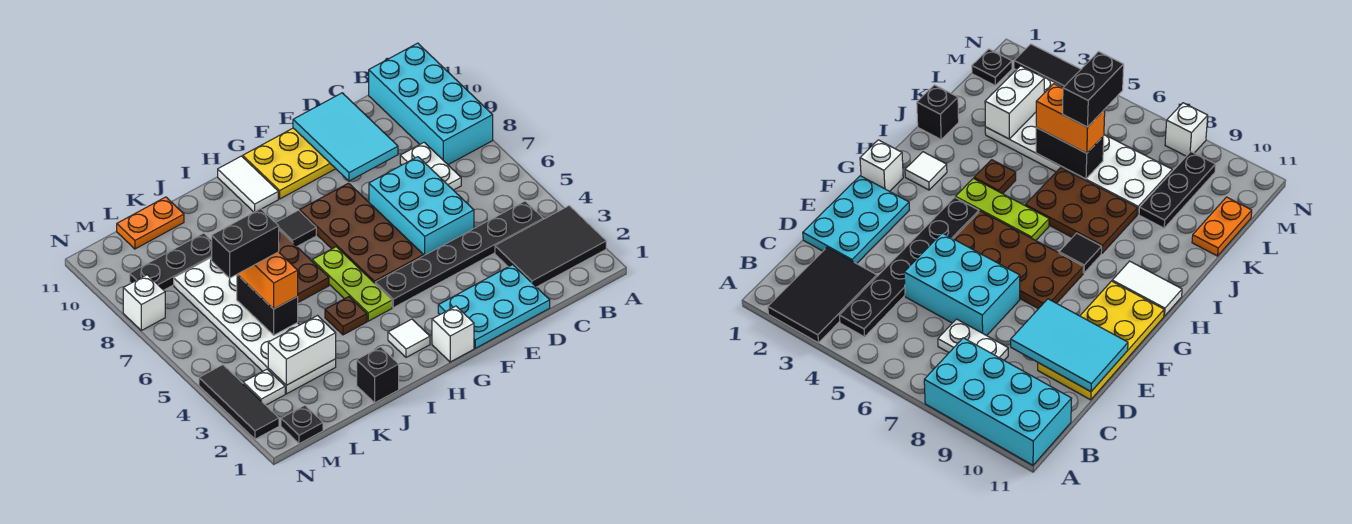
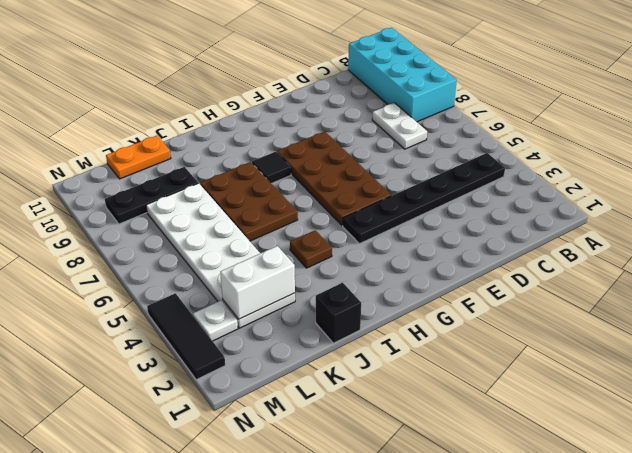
none -> black tile A2:C3 level 1
none -> cyan plate D1:F2 level 1
none -> cyan brick D5:E7 level 1

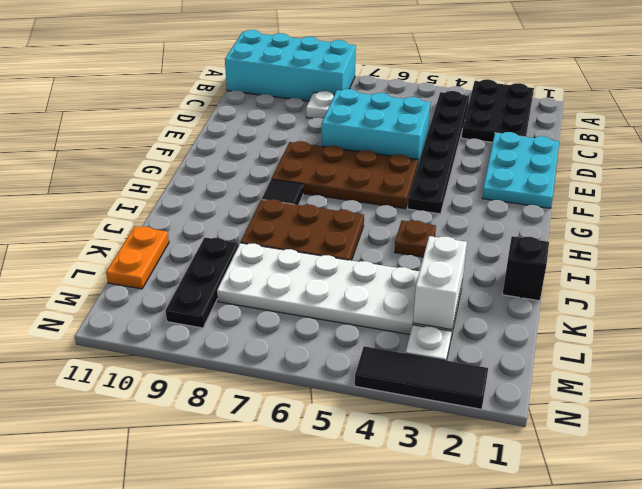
black plate A2:C3 level 1 -> black tile A2:C3 level 1
none -> yellow plate D10:G11 level 1
none -> white brick G1 level 1
none -> white tile H2 level 1

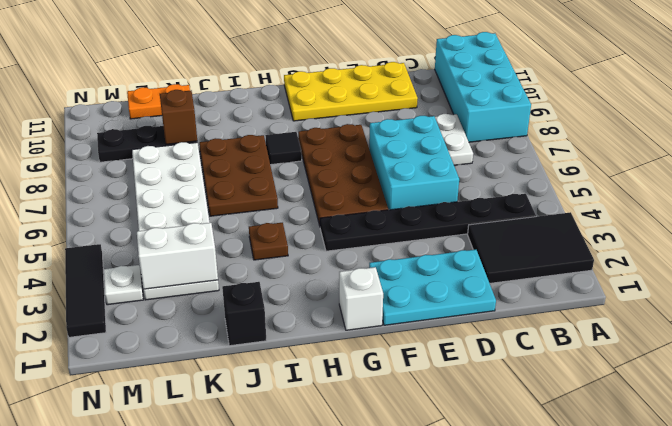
brown brick K9 level 2 -> none
none -> white tile H2 level 1
none -> lime plate H4:H6 level 1
none -> white tile H10:H11 level 1

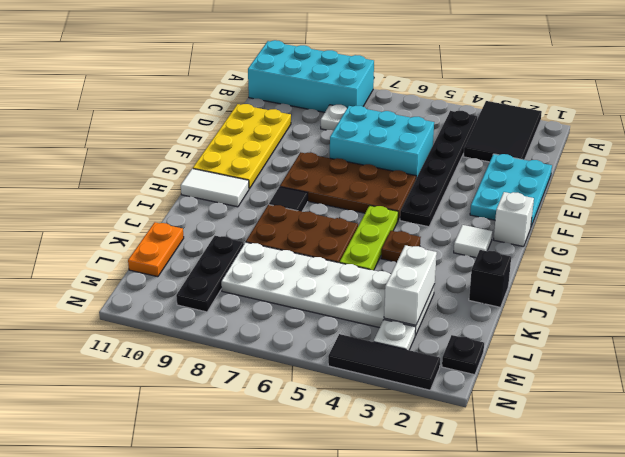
lime plate H5:J5 level 1 -> lime plate H4:H6 level 1
none -> white brick N8 level 1
none -> cyan tile D9:E11 level 2
none -> black brick K5:K6 level 2

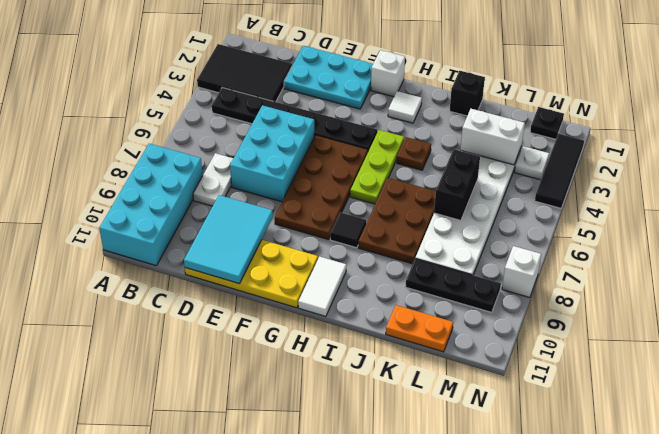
none -> orange brick K5:K6 level 3
none -> black brick K6:L6 level 4

